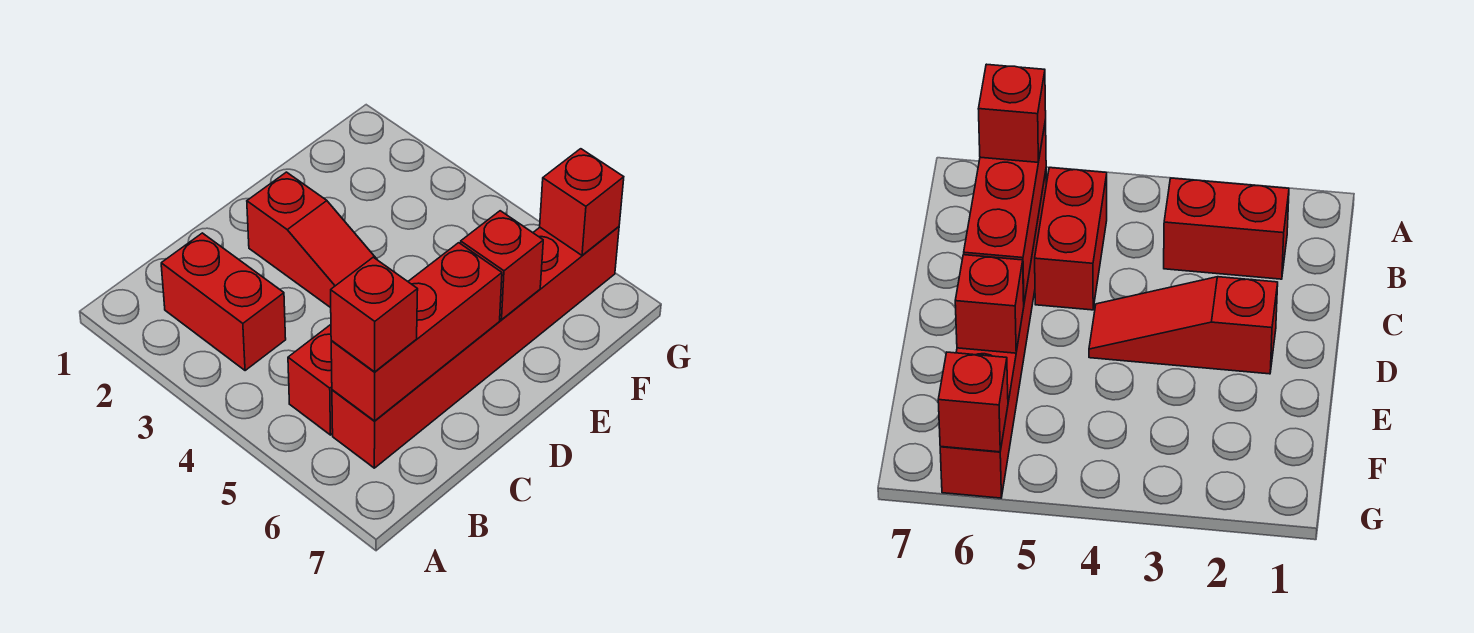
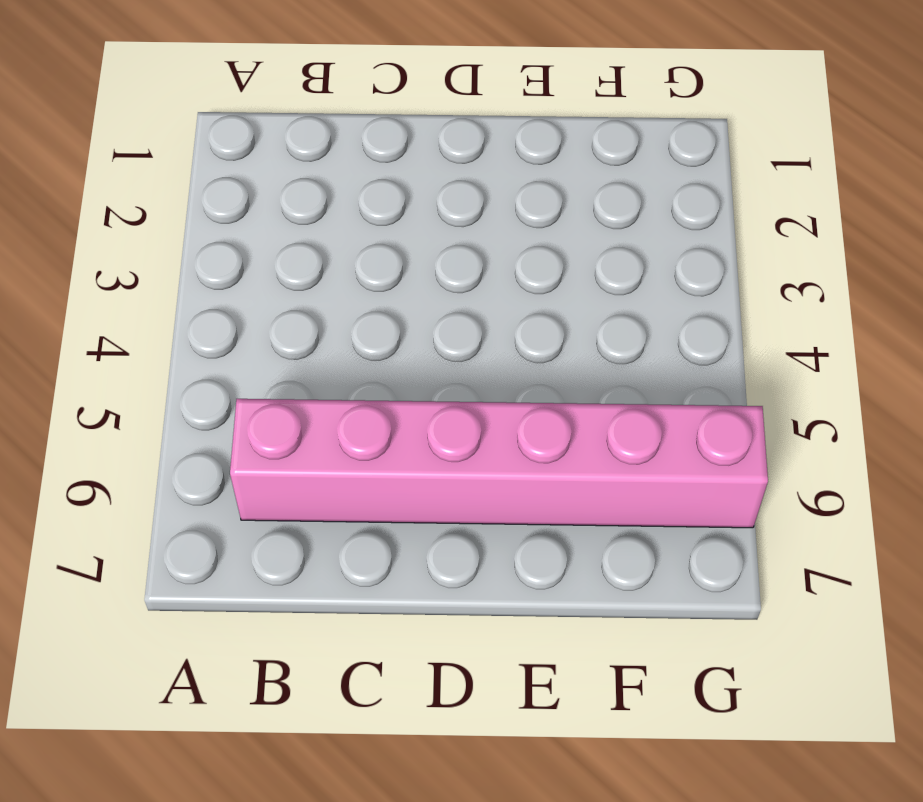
pink brick B6:G6 level 1 -> red brick B6:G6 level 1
none -> red brick B2:B3 level 1
none -> red brick B5:C5 level 1

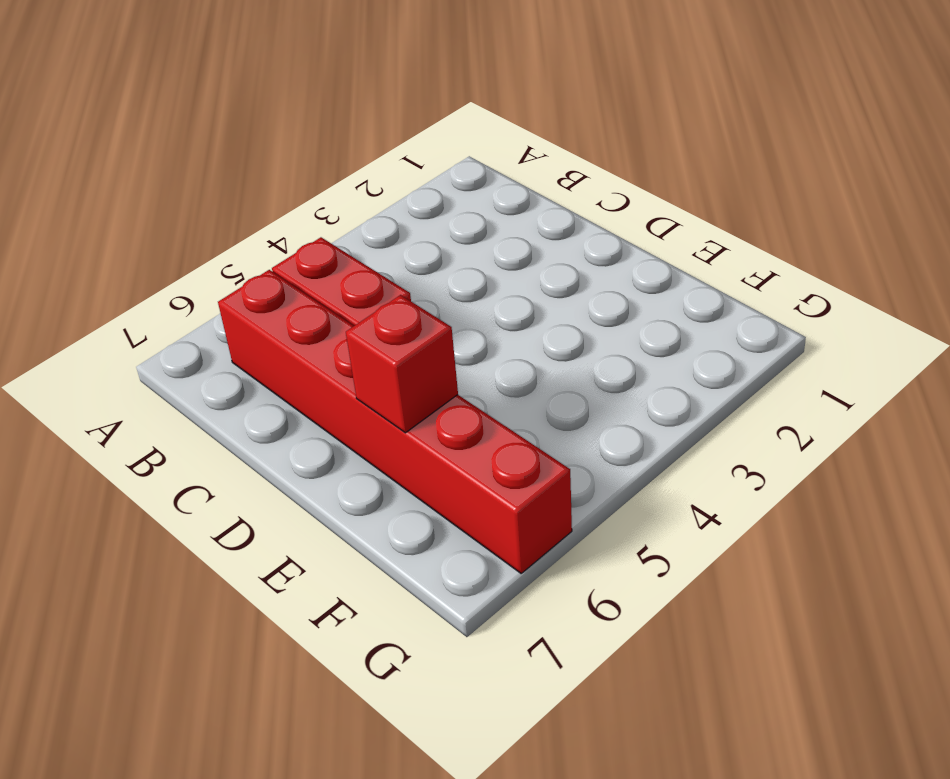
none -> red brick B2:B3 level 1
none -> red slope D2:D4 level 1 top 2

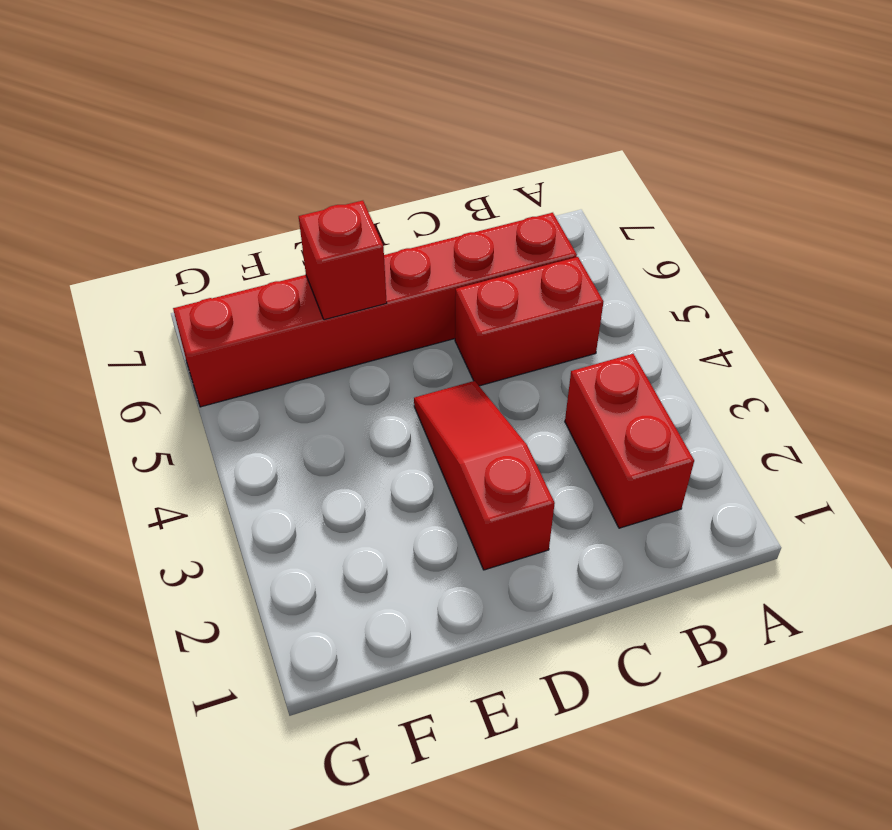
none -> red brick B6:D6 level 2
none -> red brick G6 level 2

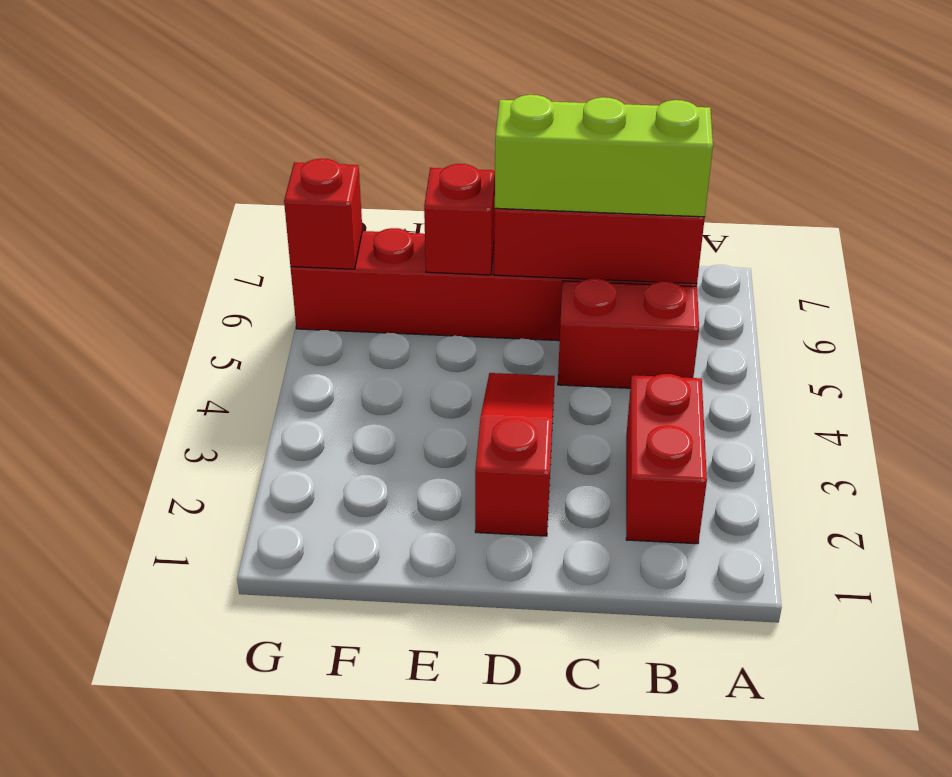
lime brick B6:D6 level 3 -> red brick B6 level 3

